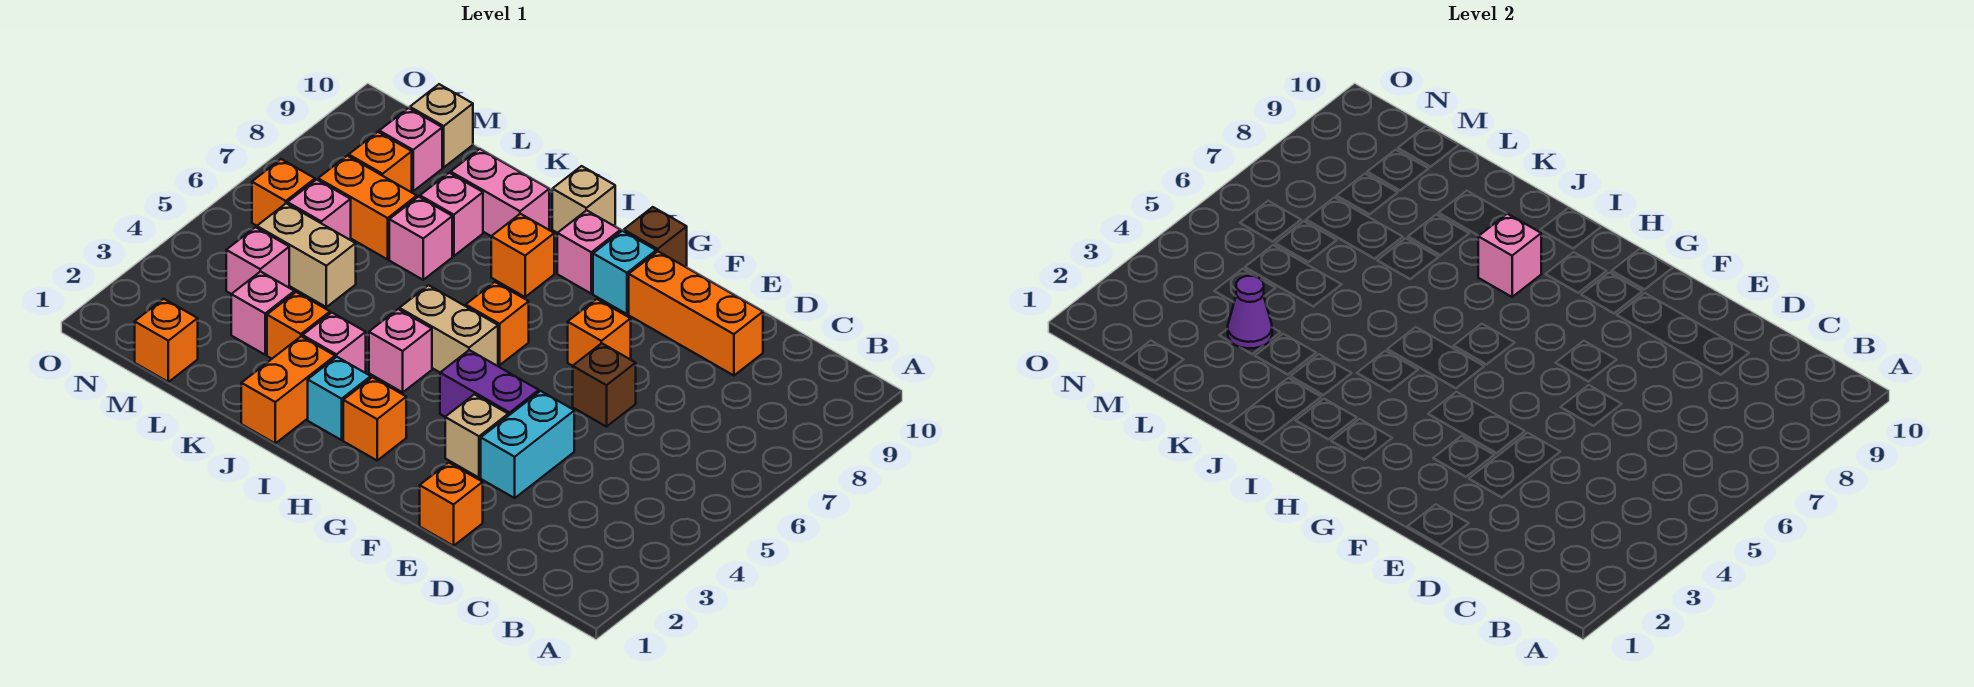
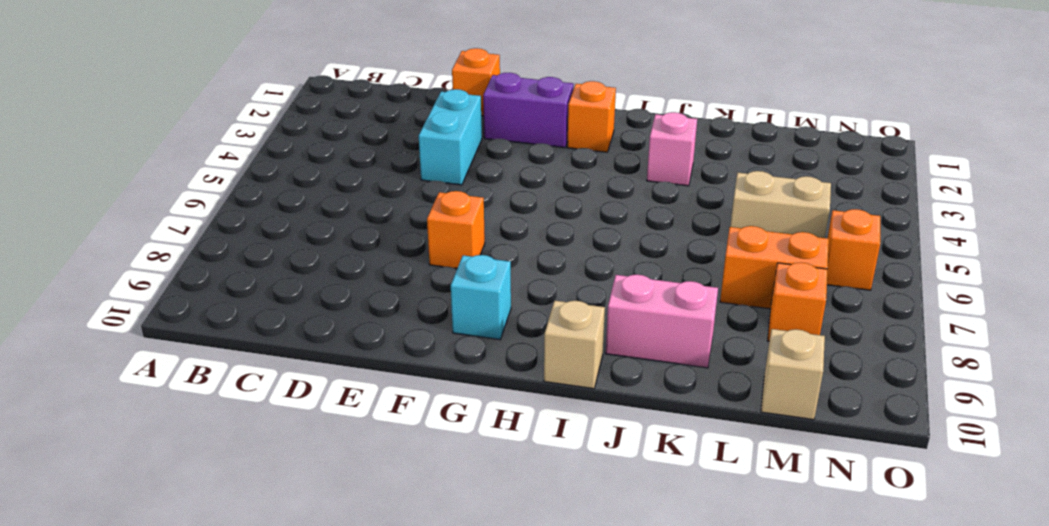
purple brick F2:G2 level 1 -> purple brick F4:G4 level 1
none -> orange brick D9:F9 level 1
none -> brown brick E6 level 1
none -> tan brick F3 level 1
none -> brown brick G10 level 1

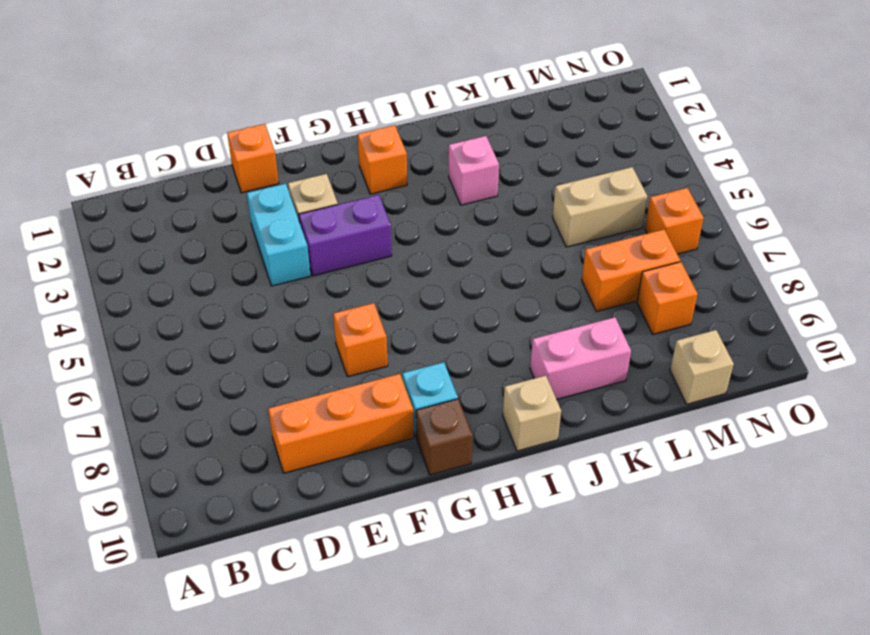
none -> brown brick E6 level 1
none -> tan brick H5:I5 level 1
none -> orange brick H6 level 1
none -> pink brick H9 level 1

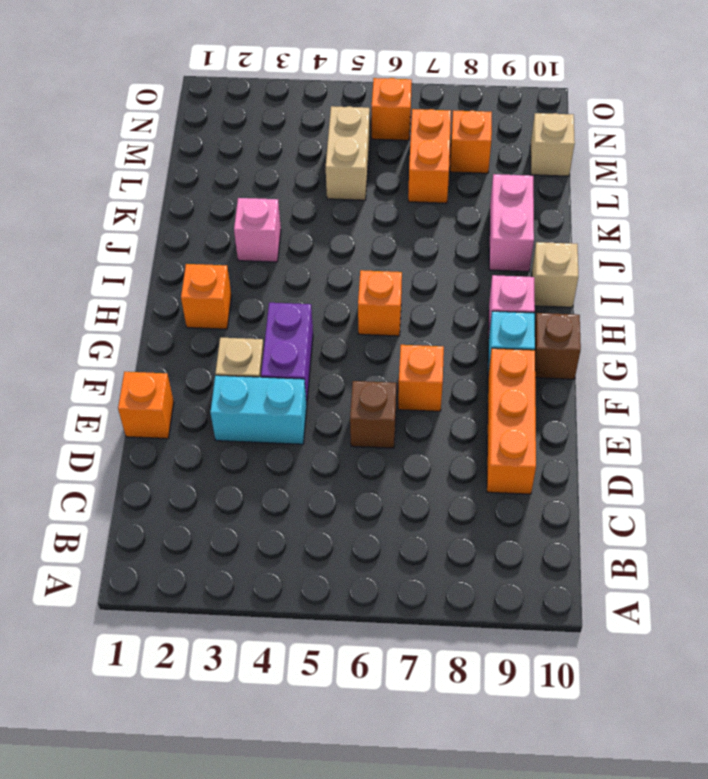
none -> tan brick H5:I5 level 1
none -> cyan brick I2 level 1
none -> pink brick I4 level 1
none -> orange brick I8 level 1

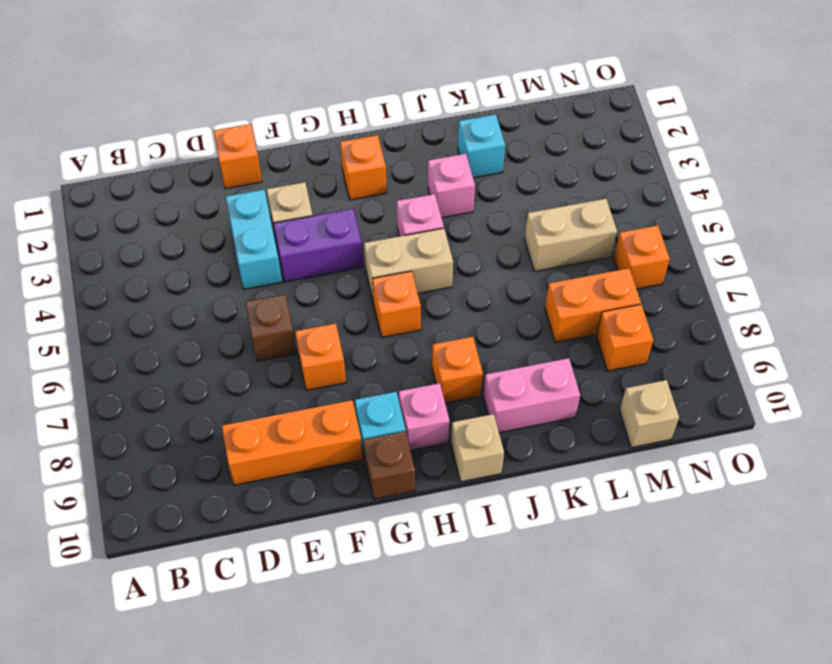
cyan brick K2 level 1 -> cyan brick I2 level 1
none -> orange brick J1:J2 level 1
none -> orange brick K3 level 1
none -> pink brick K7 level 1
none -> pink brick K8 level 1

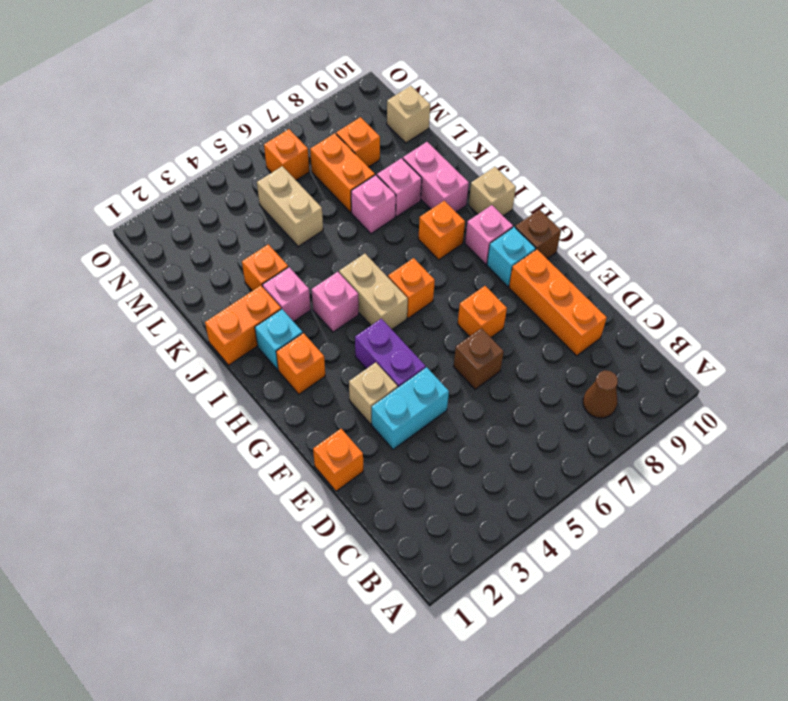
brown cone B8 level 1 -> none
none -> pink brick L3 level 1
none -> orange brick M1 level 1
none -> pink brick M4 level 1
none -> pink brick M6 level 1

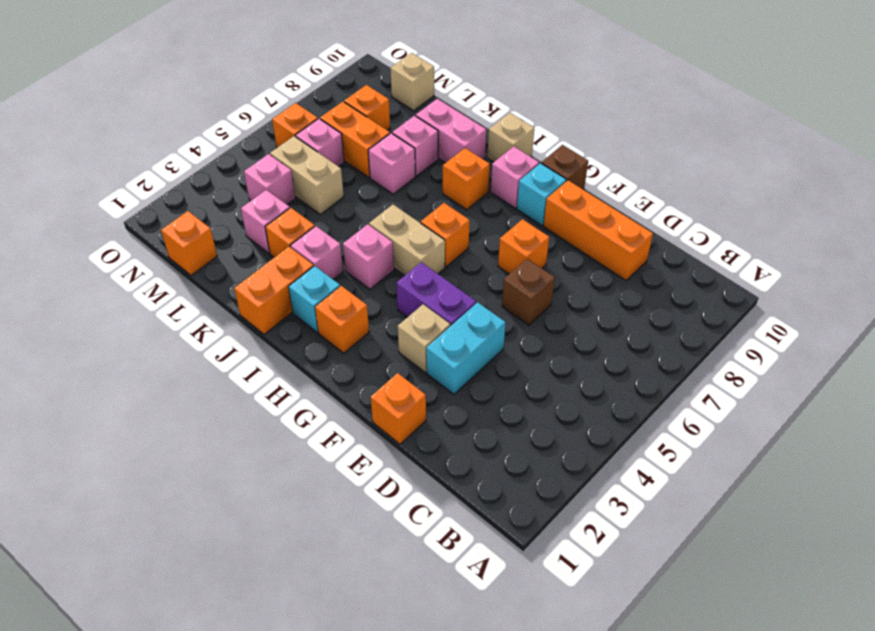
none -> pink brick M9 level 1
none -> pink brick I8 level 2
none -> purple cone L3 level 2

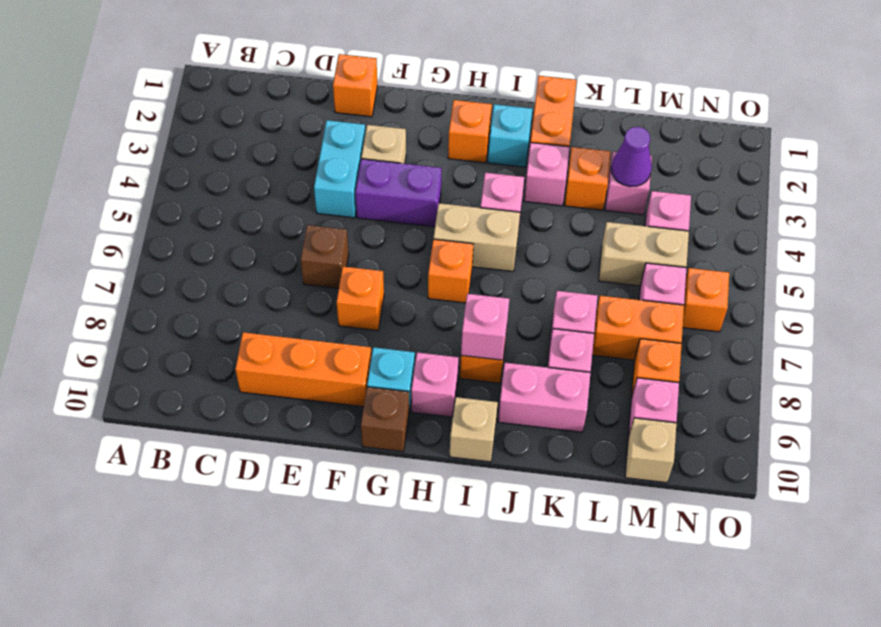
none -> orange brick M1 level 1

